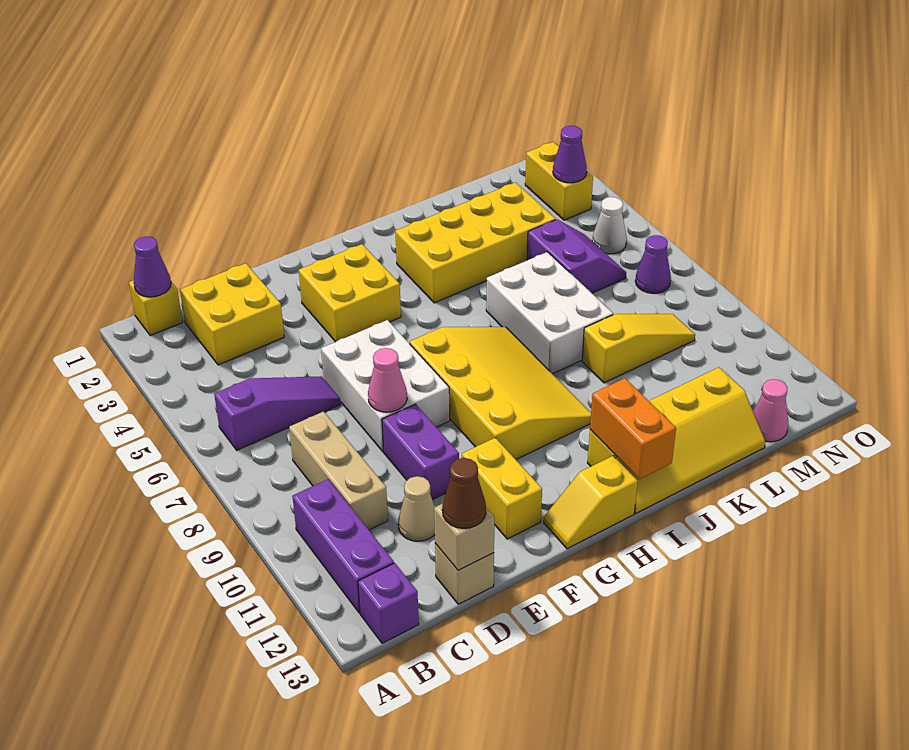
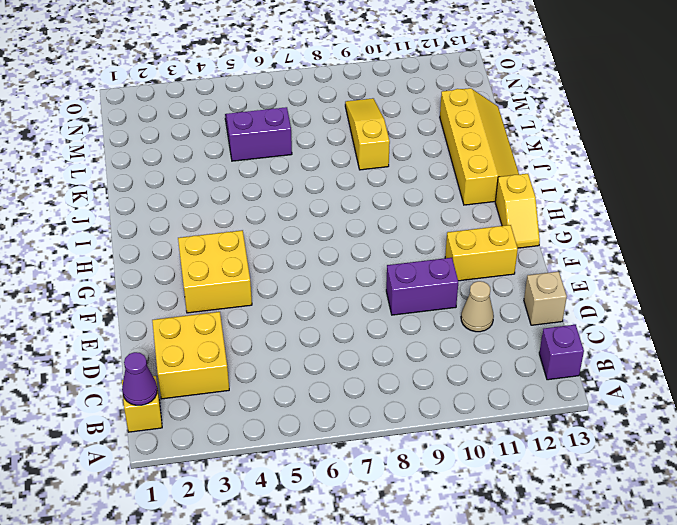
none -> purple slope B6:D6 level 1 top B
none -> purple brick B10:B12 level 1
none -> tan brick C8:C10 level 1

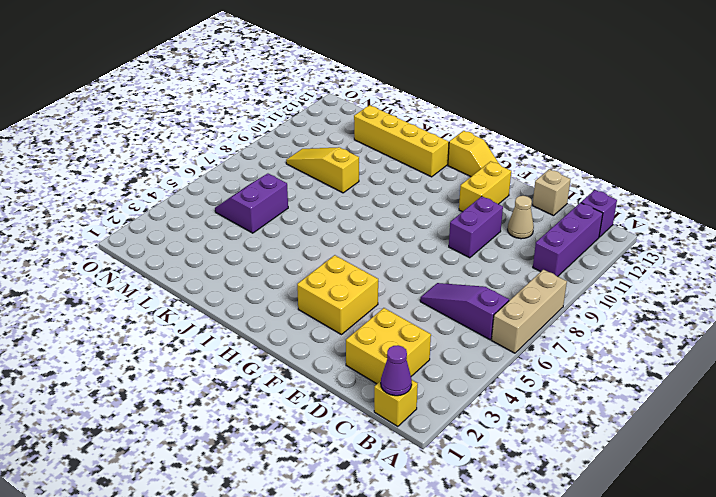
tan brick A6:A8 level 1 -> tan brick C8:C10 level 1
none -> white brick E6:F8 level 1
none -> yellow slope G7:I10 level 1 top G
none -> yellow brick I3:L4 level 1

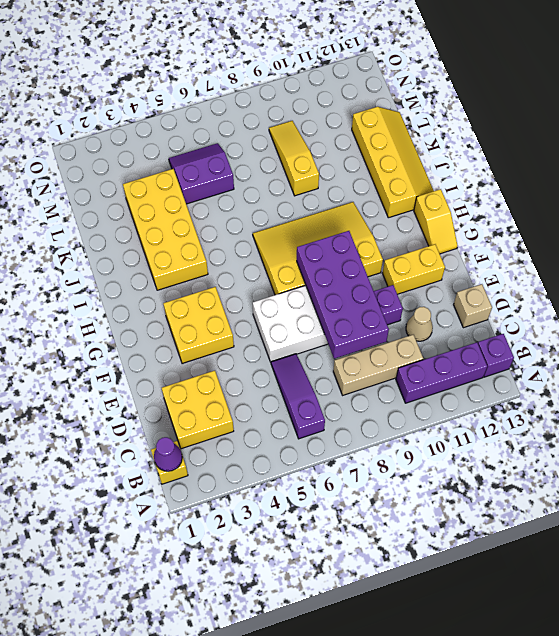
purple brick D8:G9 level 2 -> pink cone E8 level 2
none -> white brick J6:K8 level 1
none -> pink cone M13 level 1
none -> yellow brick N2:N3 level 1

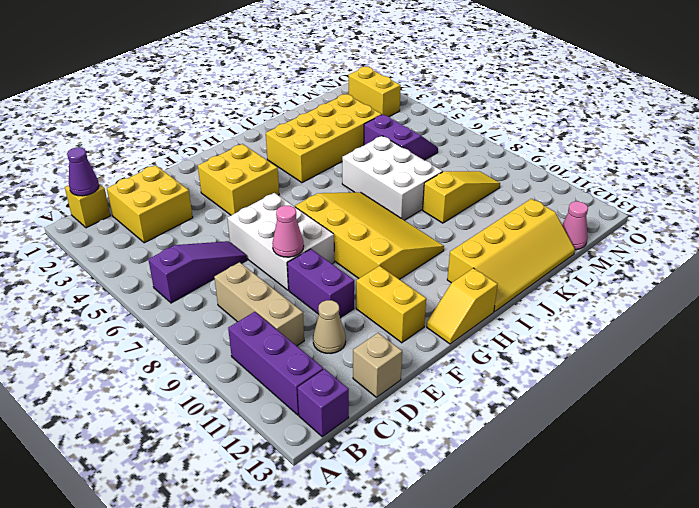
none -> white cone N5 level 1
none -> purple cone N7 level 1
none -> tan brick D13 level 2

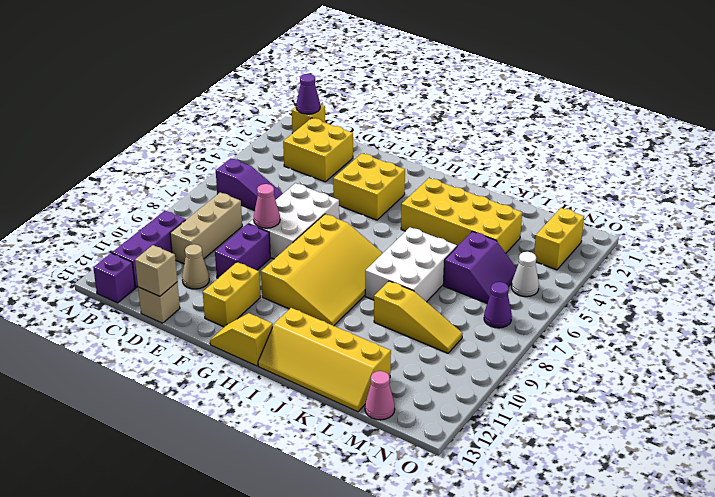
none -> orange brick I12:I13 level 2
none -> purple cone N3 level 2
none -> brown cone D13 level 3

